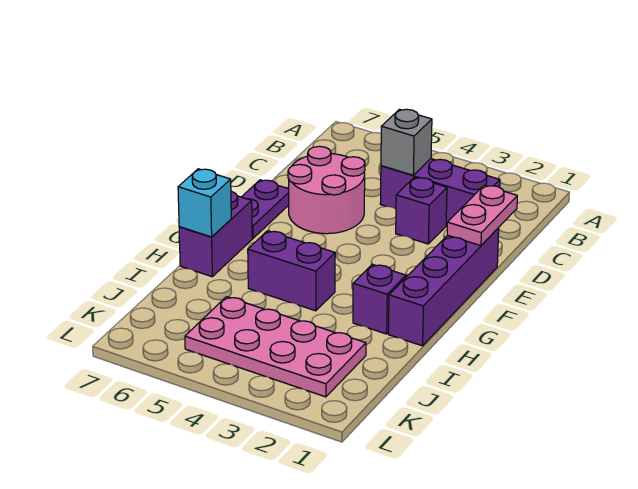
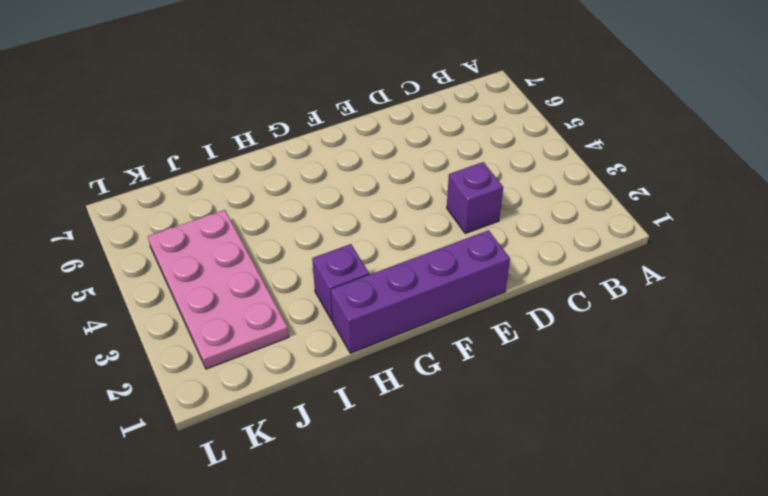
none -> purple brick C2:C4 level 1
none -> pink round brick D5:E6 level 1
none -> purple plate E7:F7 level 1

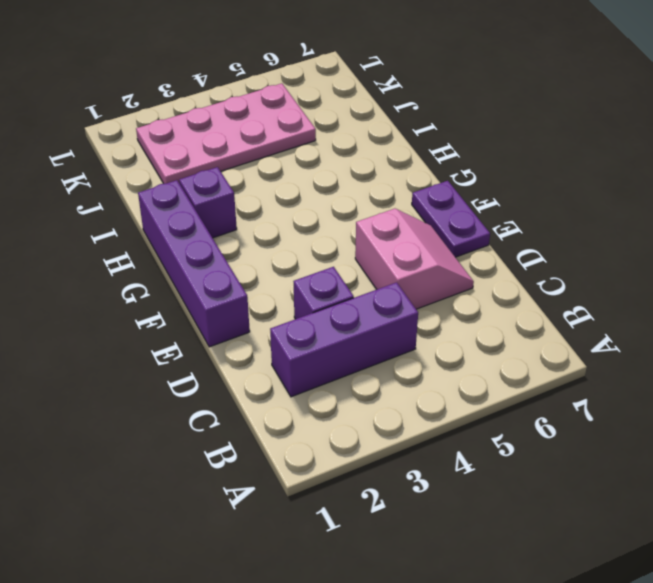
pink slope D5:E6 level 1 top 5 -> pink round brick D5:E6 level 1
none -> purple brick G7:H7 level 1
none -> purple brick H4:H5 level 1
none -> grey brick C4 level 2

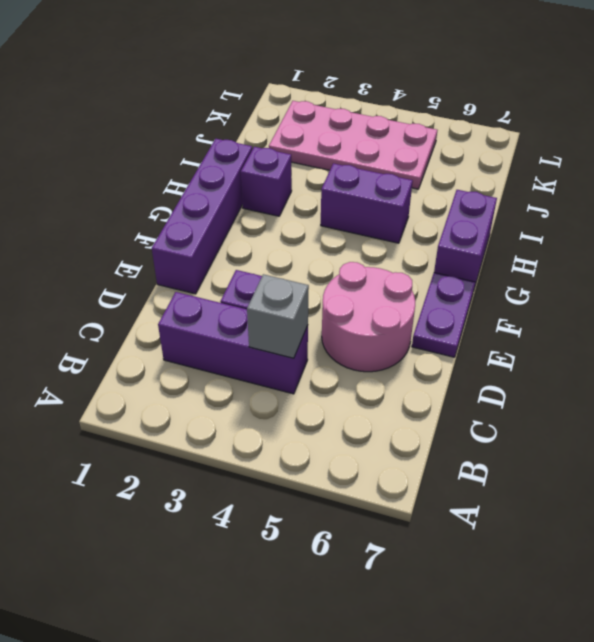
none -> pink plate D1:E1 level 2
none -> cyan brick H7 level 2

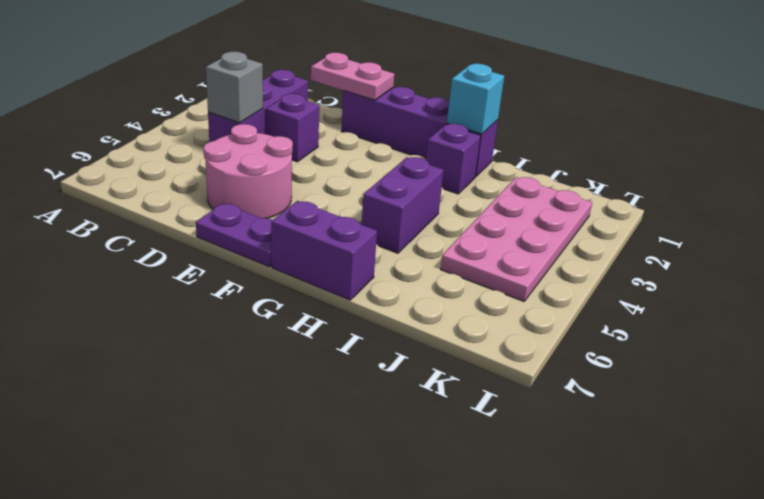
cyan brick H1 level 2 -> cyan brick H7 level 2

